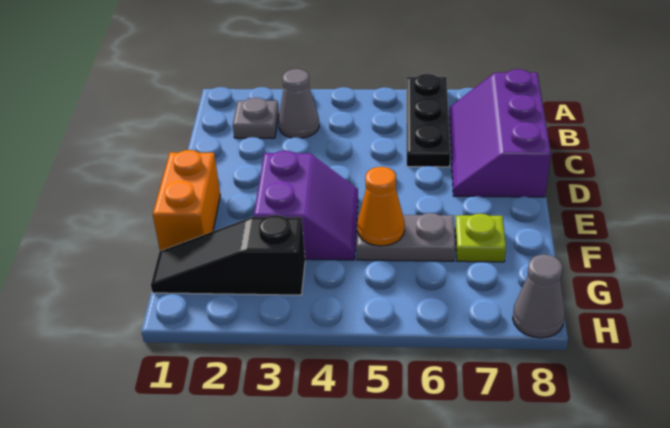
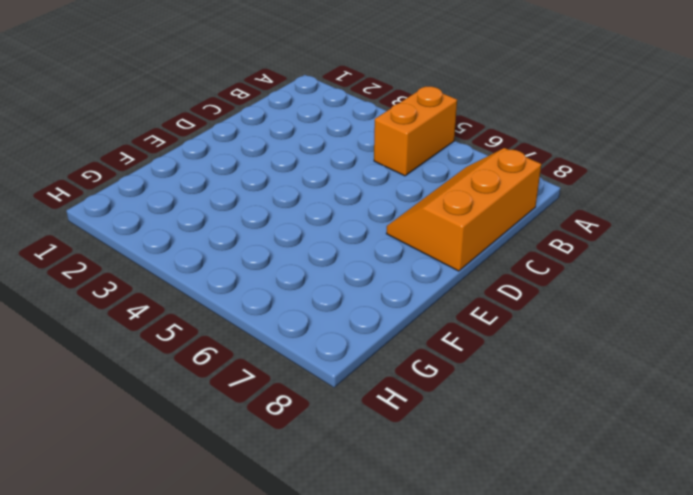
orange brick A5:B5 level 1 -> orange brick E1:F1 level 1
orange slope B7:D8 level 1 top 8 -> purple slope B7:D8 level 1 top 8
none -> black plate A6:C6 level 1
none -> grey plate B2 level 1

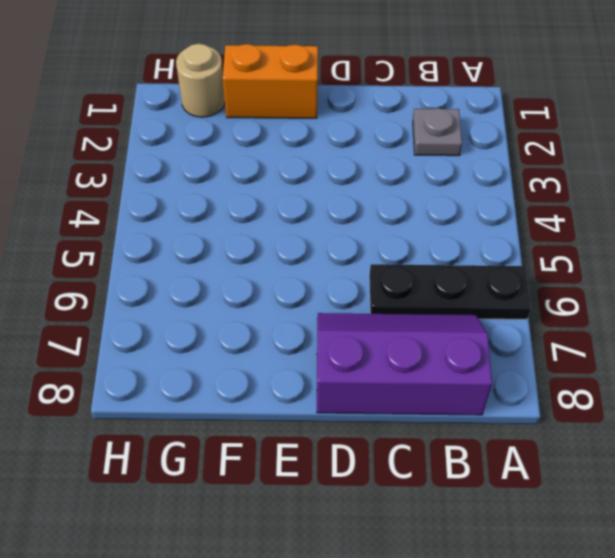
tan round brick G1 level 1 -> black slope G1:G3 level 1 top 3
none -> grey cone B3 level 1
none -> purple slope E3:F4 level 1 top 3

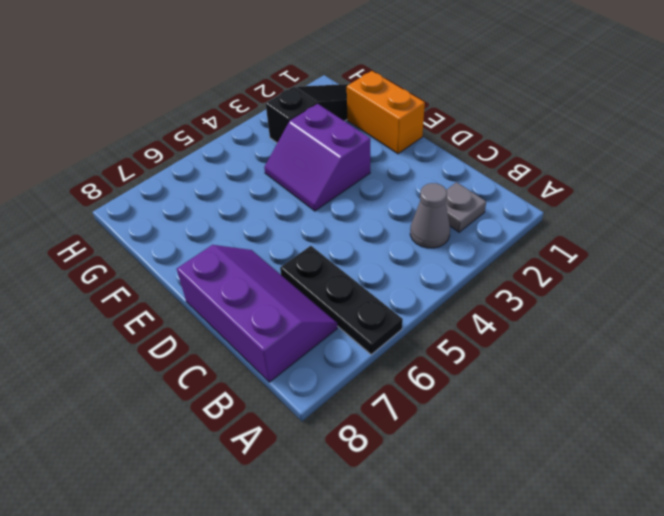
none -> grey plate F5:F6 level 1
none -> lime plate F7 level 1

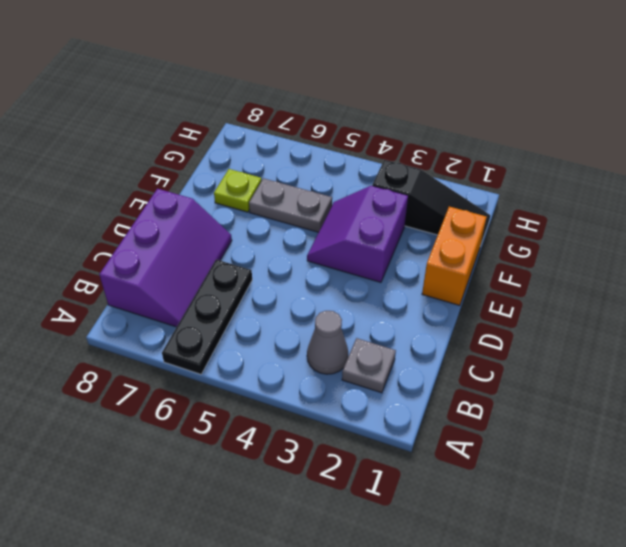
none -> grey cone H8 level 1
none -> orange cone F5 level 2

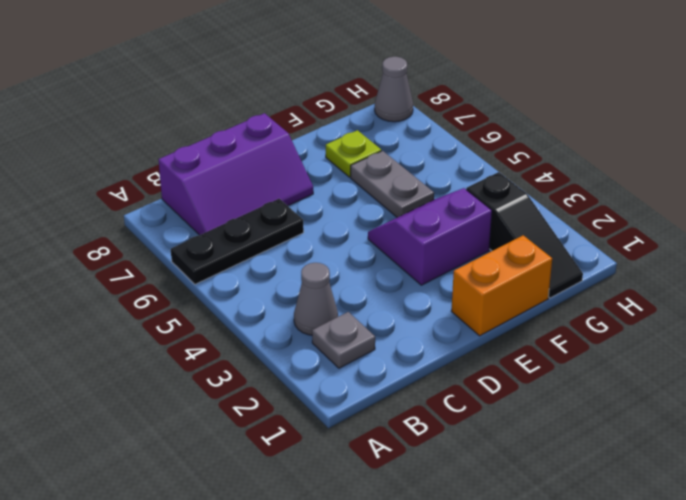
none -> orange cone F5 level 2

